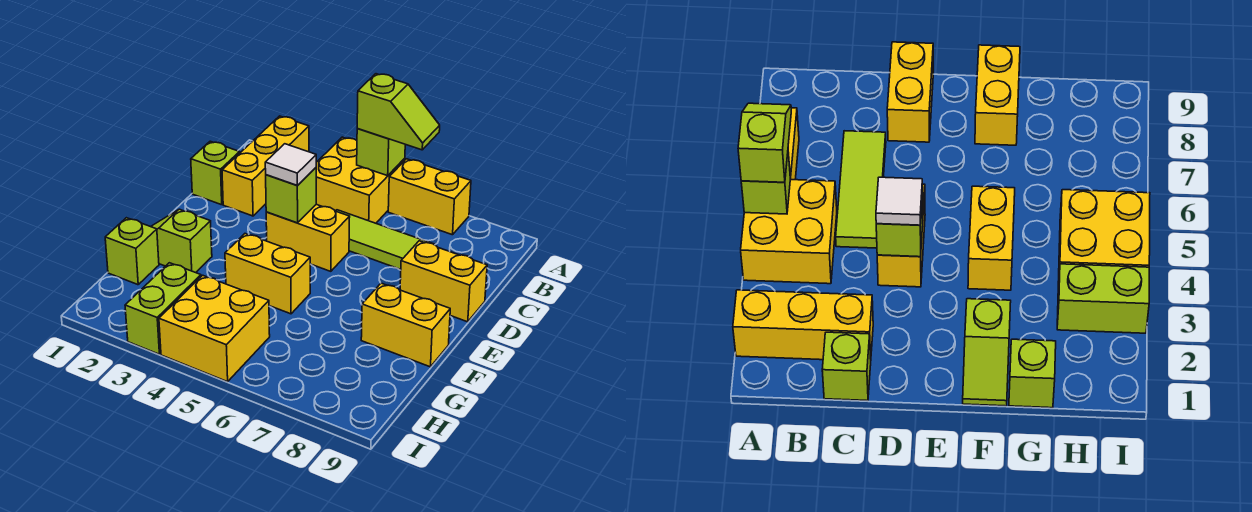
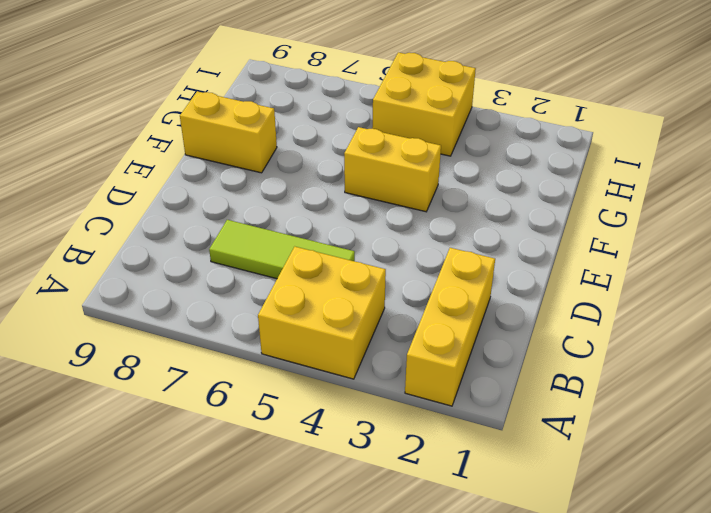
none -> yellow brick A6:A7 level 1
none -> lime brick C1 level 1
none -> yellow brick D4:D5 level 1

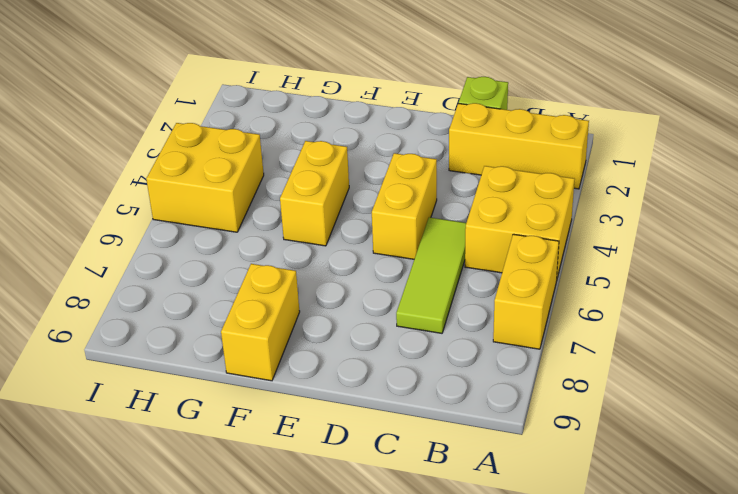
none -> yellow brick D8:D9 level 1
none -> lime slope F1:F2 level 1 top 2
none -> lime brick G1 level 1

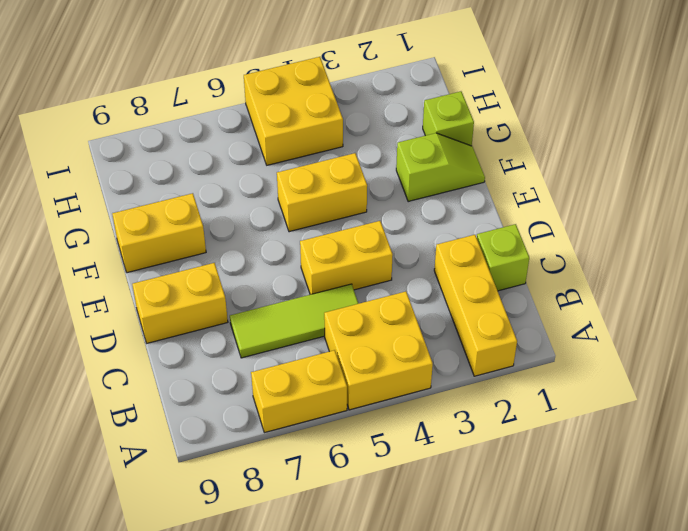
none -> lime brick H3:I3 level 1
none -> lime brick A5 level 2
none -> lime brick D4 level 2

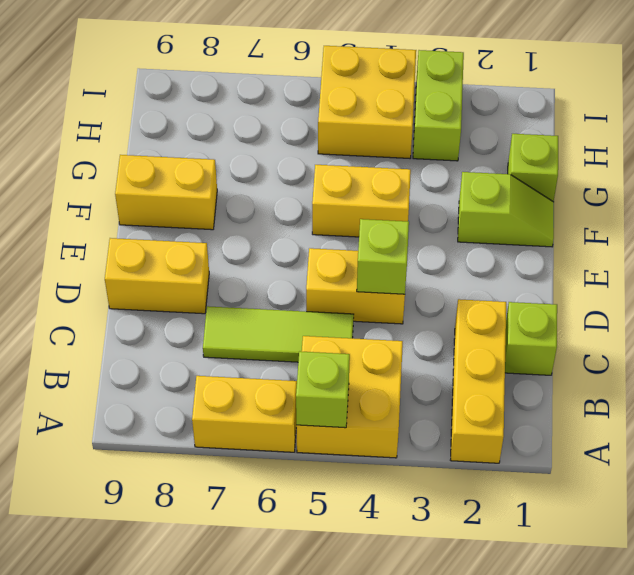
none -> lime slope A5:A6 level 3 top 5
none -> white tile D4 level 3

